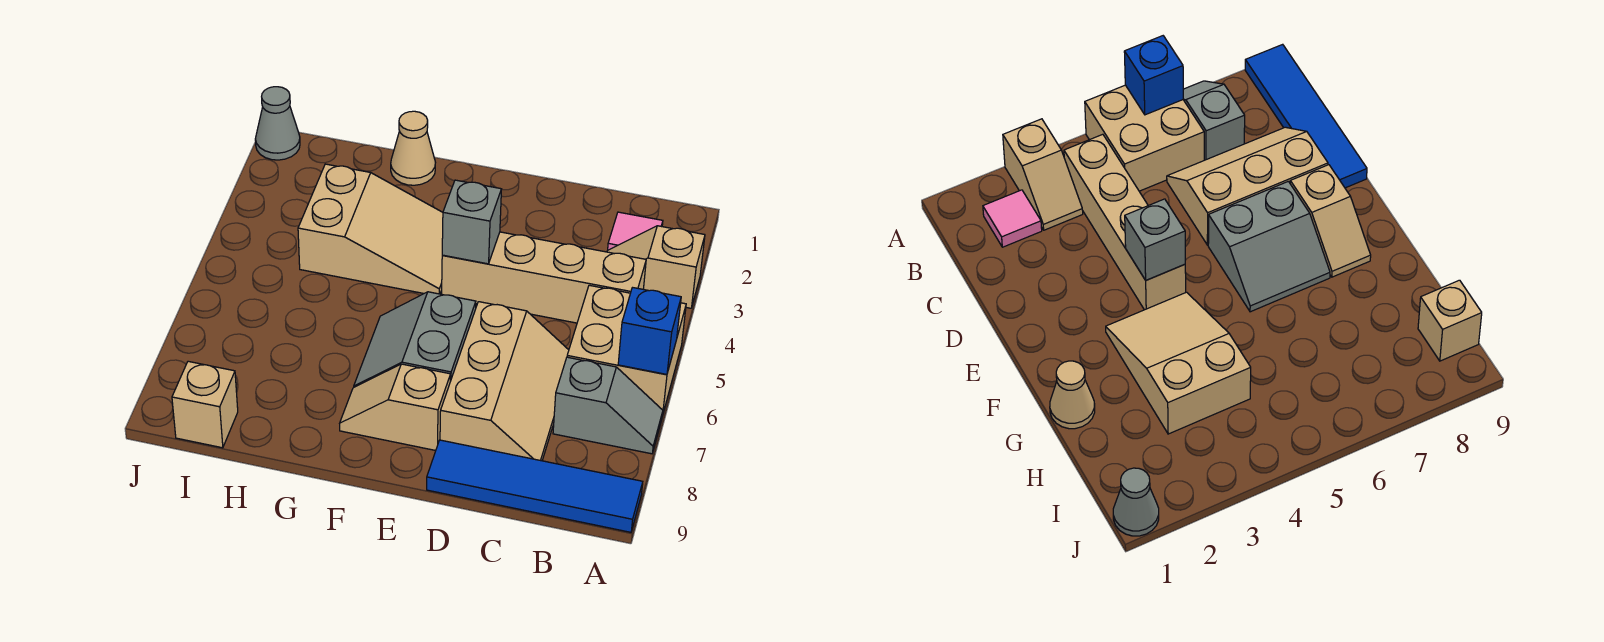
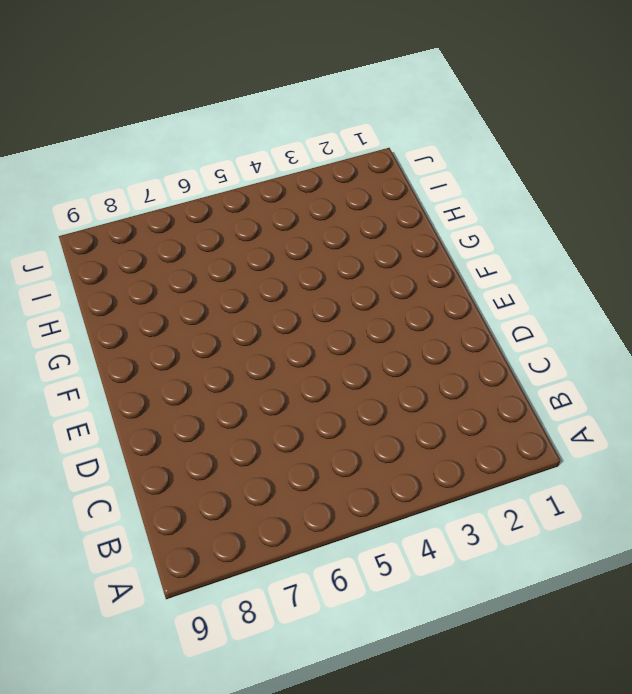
none -> tan slope A3:B3 level 1 top A
none -> tan brick A5:B6 level 1
none -> grey slope A7:B7 level 1 top B

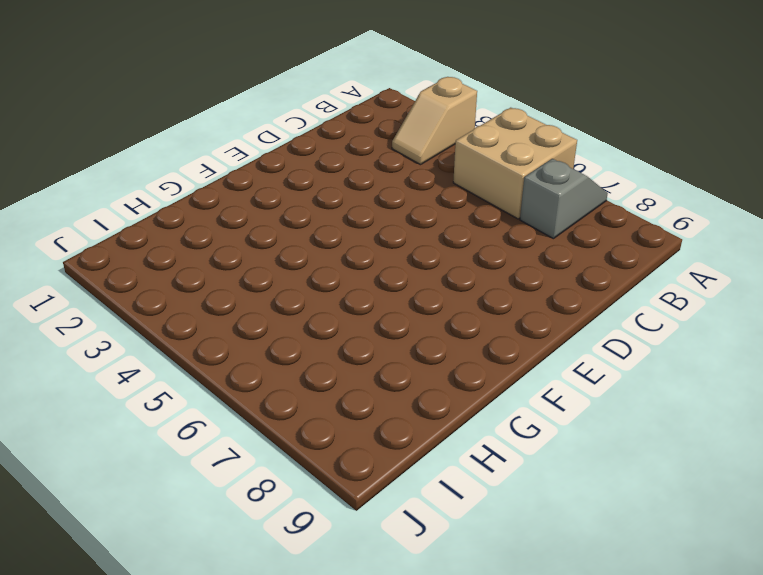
none -> blue tile A9:D9 level 1
none -> pink tile B2 level 1
none -> tan brick B4:E4 level 1

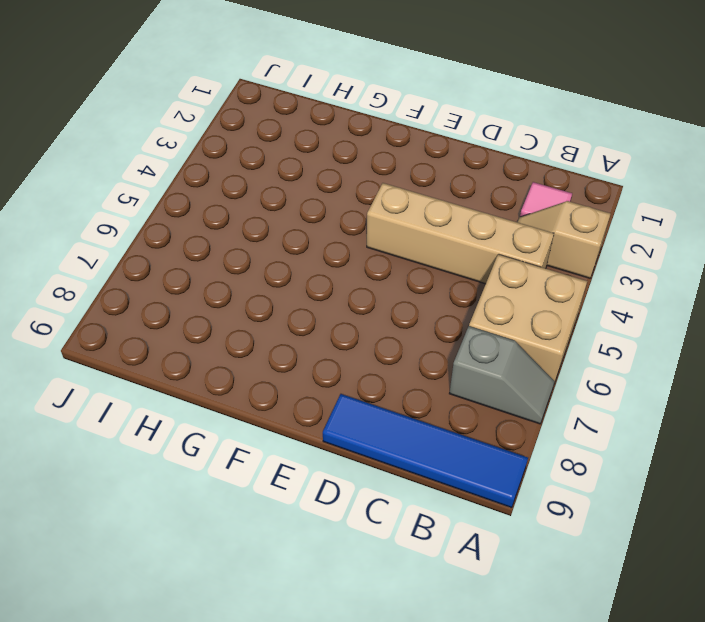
none -> tan slope C6:D8 level 1 top D
none -> grey slope E6:F7 level 1 top E
none -> tan slope E8:F8 level 1 top E

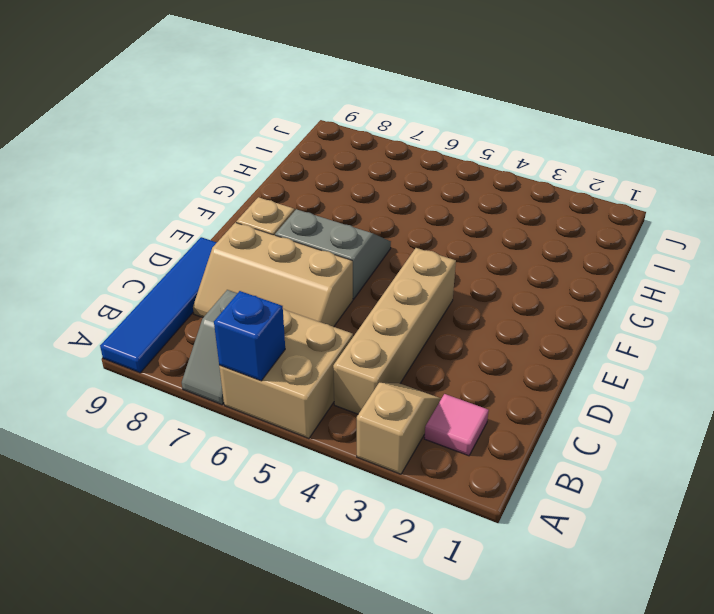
none -> tan slope F3:H4 level 1 top H
none -> tan cone G1 level 1
none -> tan brick I9 level 1

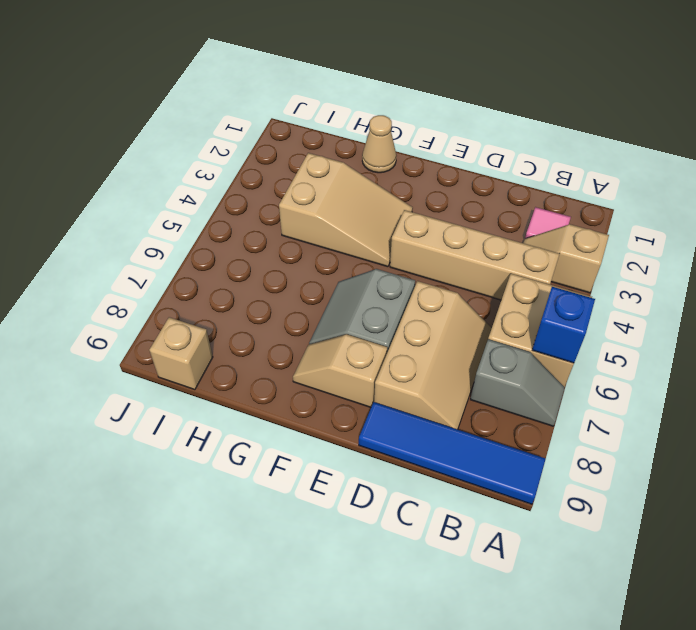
none -> grey cone J1 level 1
none -> grey brick E4 level 2

